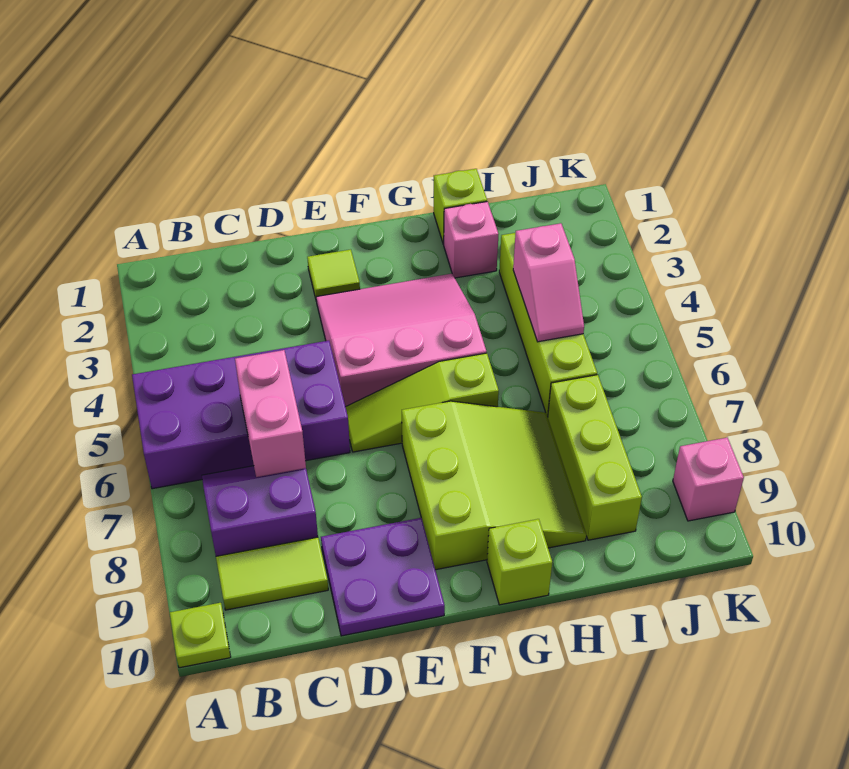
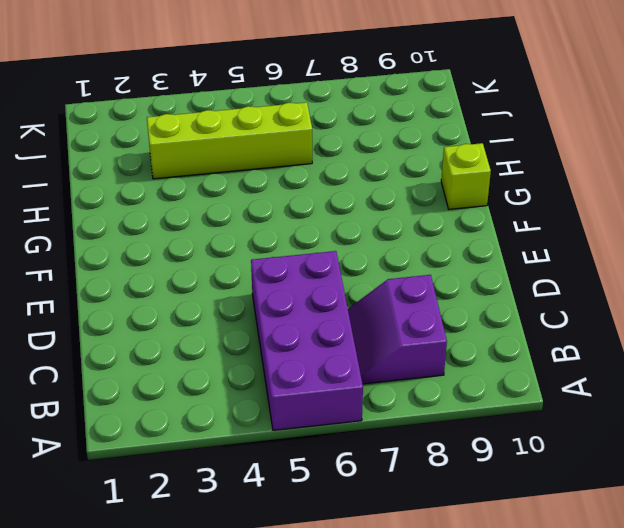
none -> lime plate A10 level 1
none -> lime tile B9:C9 level 1
none -> purple plate D9:E10 level 1

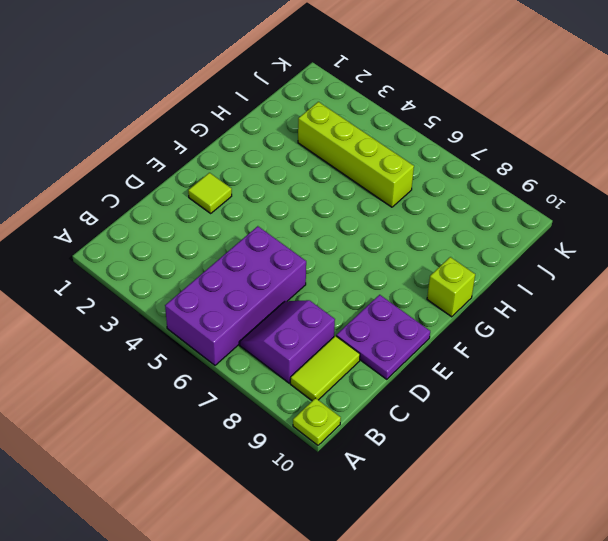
none -> pink slope E3:G5 level 1 top 5
none -> lime slope E6:G6 level 1 top G
none -> lime slope F7:H9 level 1 top F

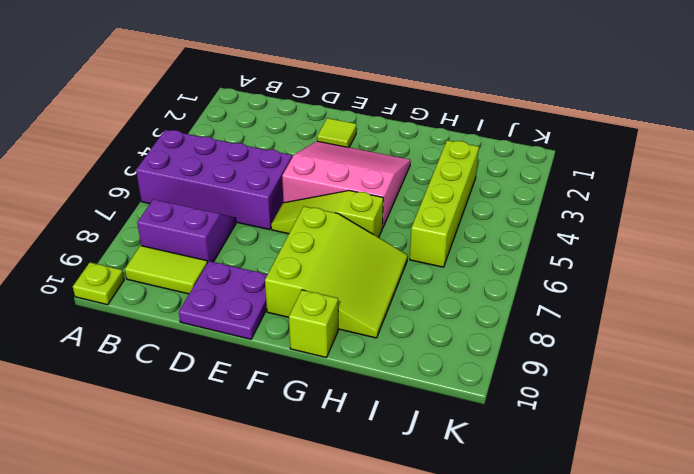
none -> lime brick H1 level 1
none -> pink brick H2 level 1
none -> lime brick I7:I9 level 1

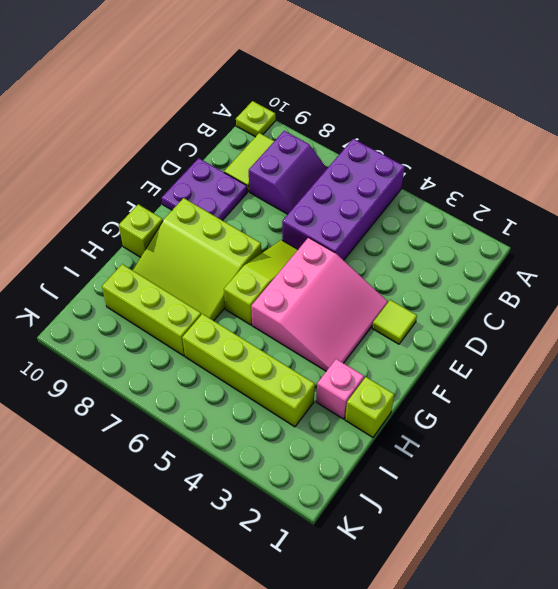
none -> pink brick K9 level 1
none -> pink brick C6:C7 level 2
none -> pink slope I4:I5 level 2 top 4

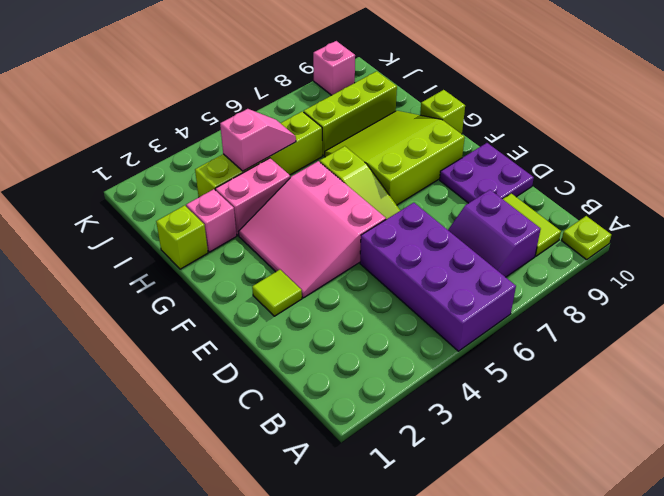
pink brick H3:H4 level 1 -> pink brick C6:C7 level 2

